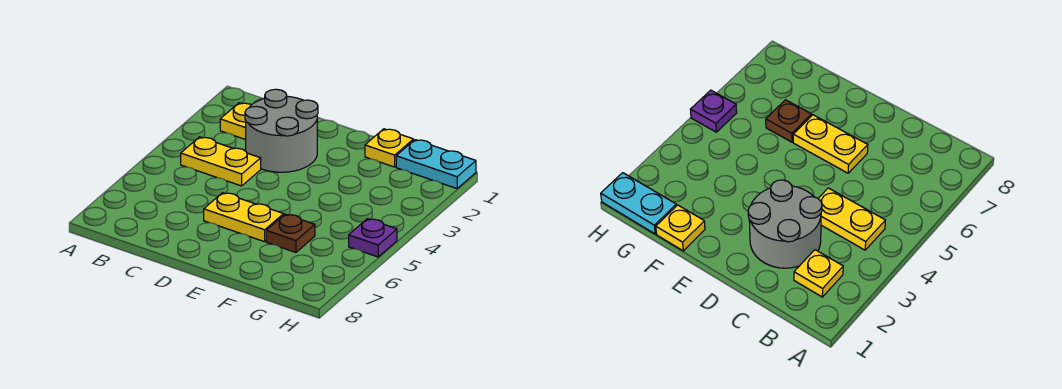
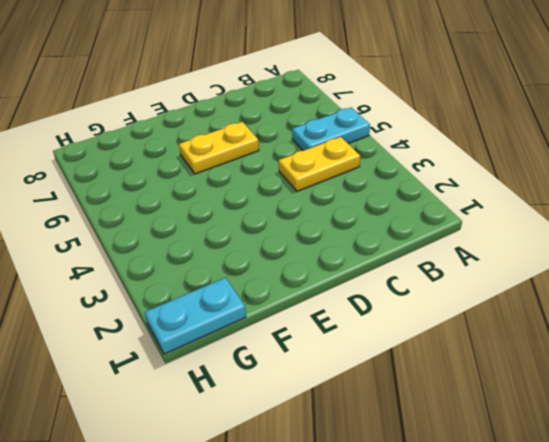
cyan plate A5:B5 level 1 -> none
none -> yellow plate B2 level 1
none -> grey round brick C2:D3 level 1

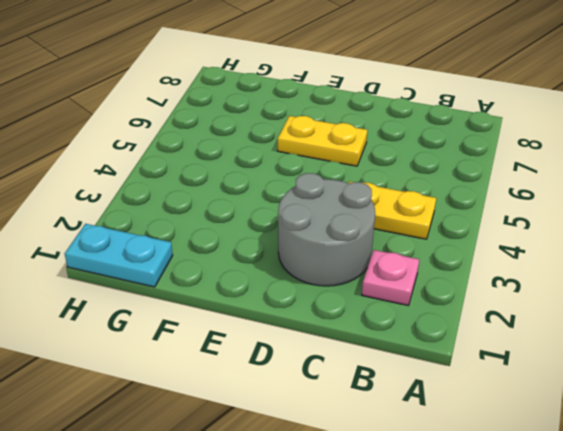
pink plate B2 level 1 -> yellow plate B2 level 1
none -> yellow plate F1 level 1
none -> brown plate F6 level 1

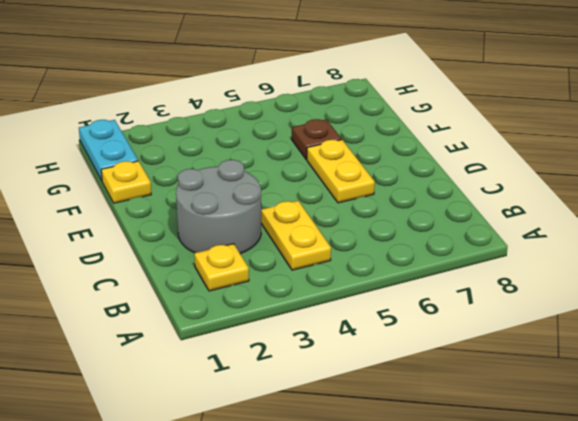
none -> purple plate H5 level 1

